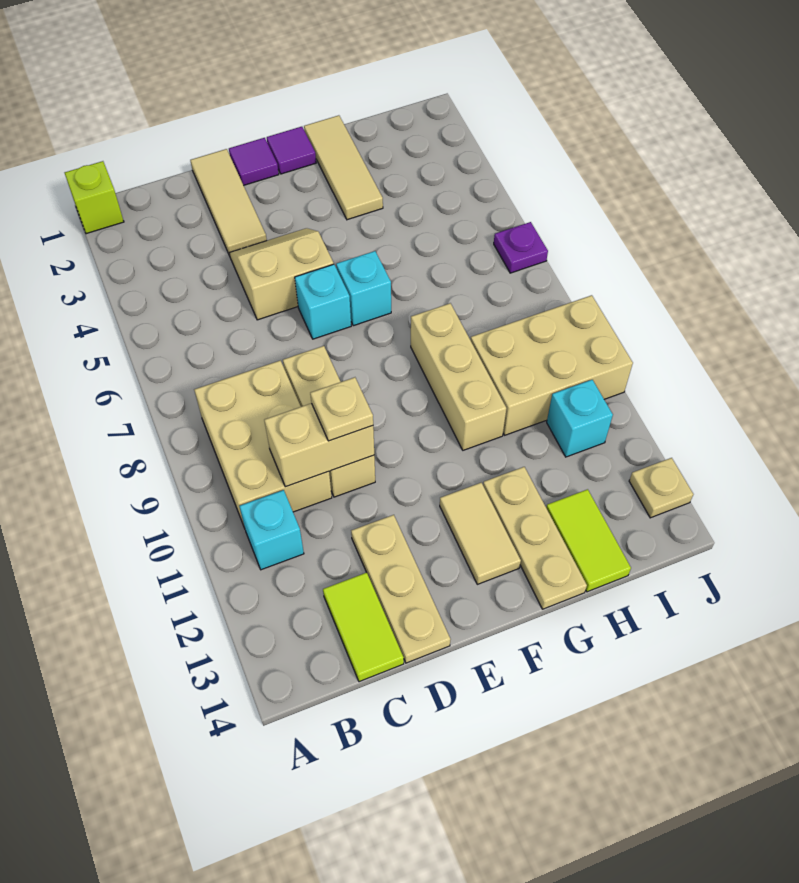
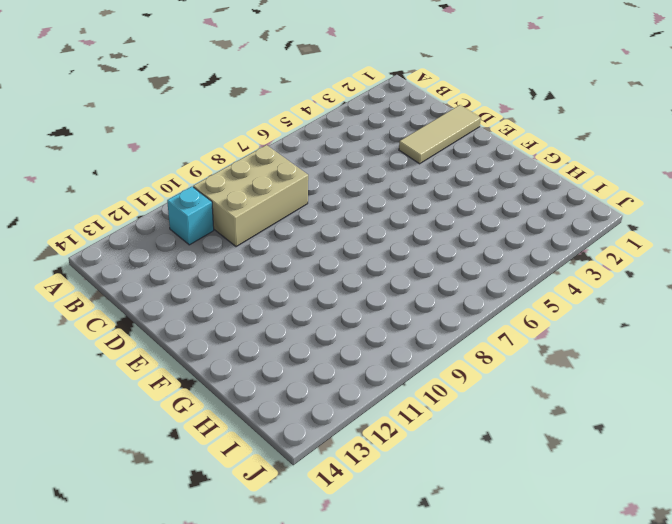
none -> lime brick A1 level 1
none -> lime tile C13:C14 level 1
none -> tan slope D4:E5 level 1 top 5

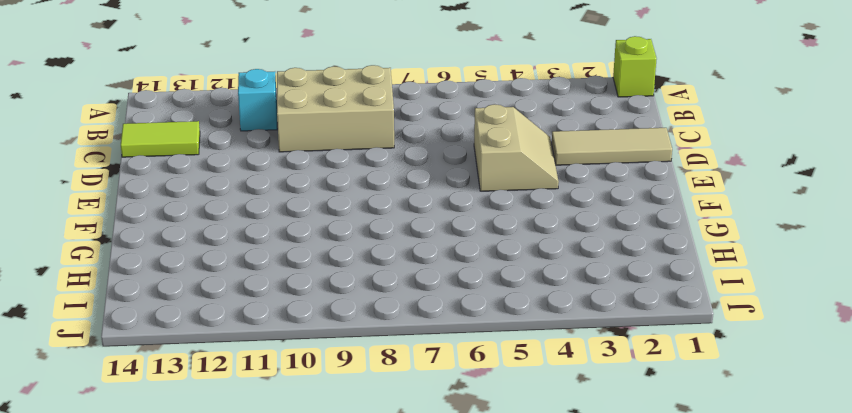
none -> tan brick D8:D10 level 1
none -> tan plate D12:D14 level 1
none -> purple tile E1 level 1

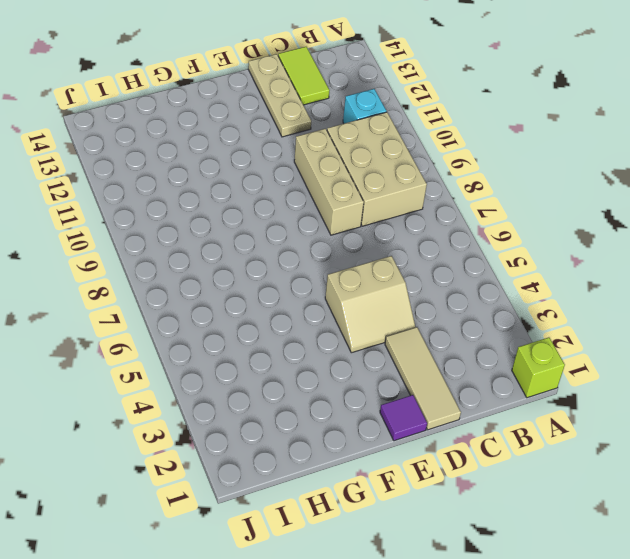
none -> cyan brick E6 level 1
none -> purple tile F1 level 1
none -> cyan brick F6 level 1

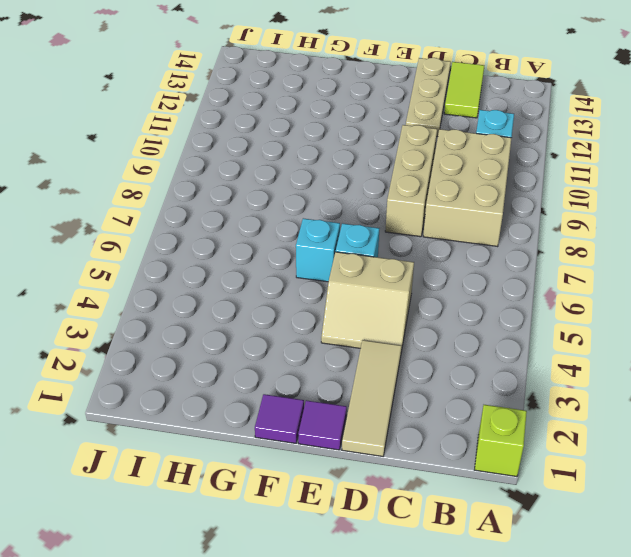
none -> tan tile F12:F13 level 1
none -> tan tile G1:G3 level 1
none -> tan brick G8:G10 level 1

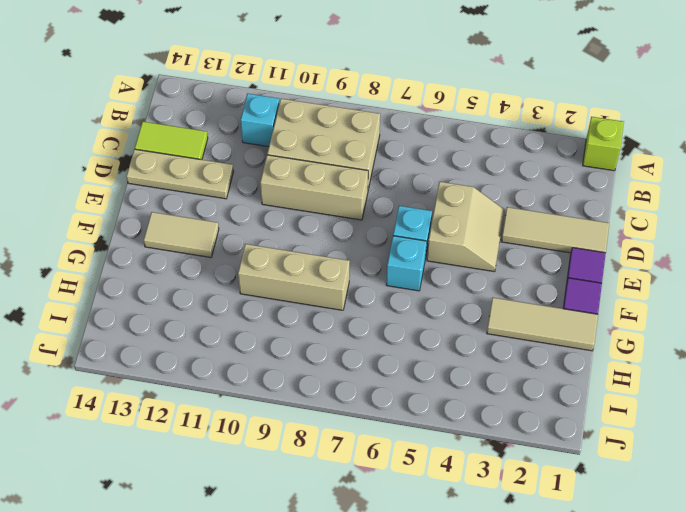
none -> tan plate G12:G14 level 1
none -> tan brick H9:J10 level 1
none -> lime tile H13:H14 level 1

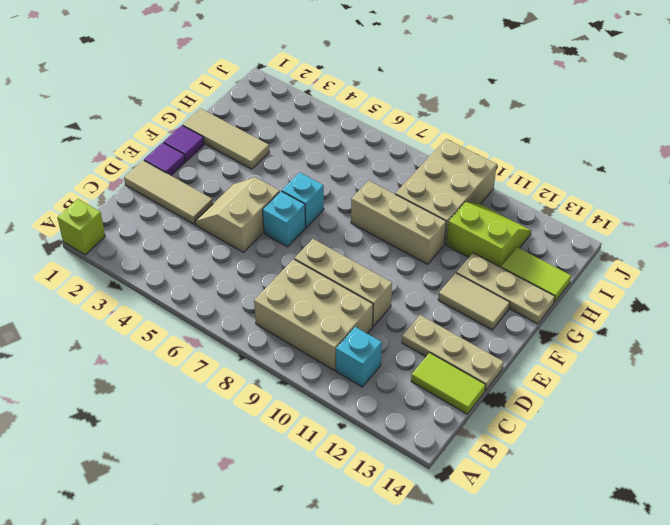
lime slope H11:I12 level 1 top H -> cyan brick I11 level 1
none -> purple plate J6 level 1
none -> tan plate J13 level 1
none -> tan brick C10:D10 level 2

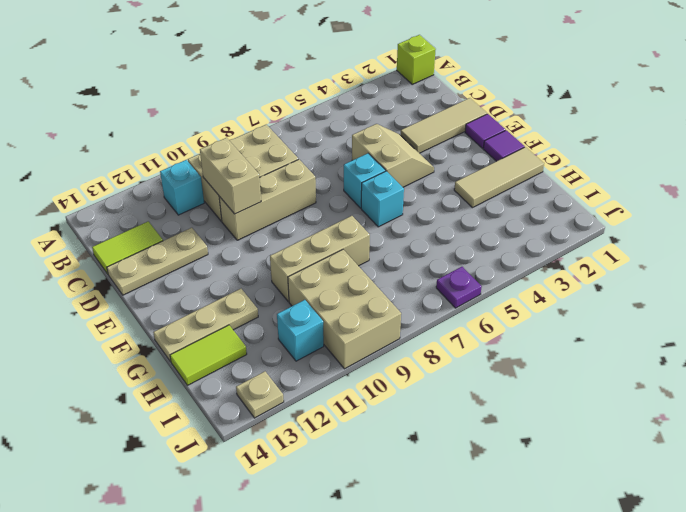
none -> tan tile F12:F13 level 1
none -> tan plate D10 level 3

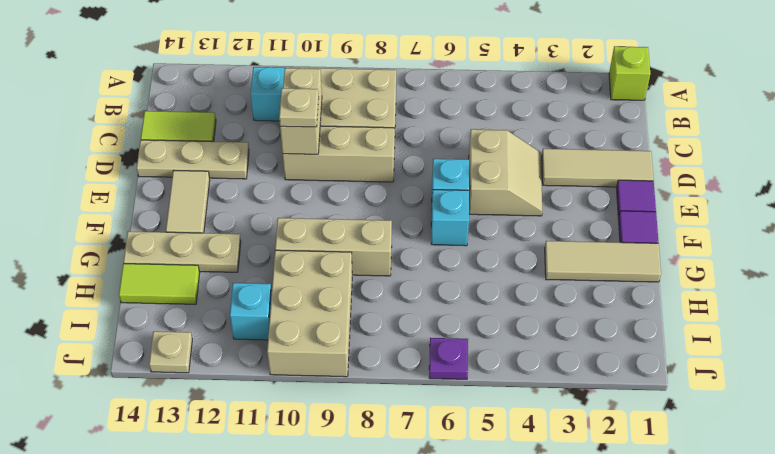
tan tile E13:F13 level 1 -> tan tile F12:F13 level 1

